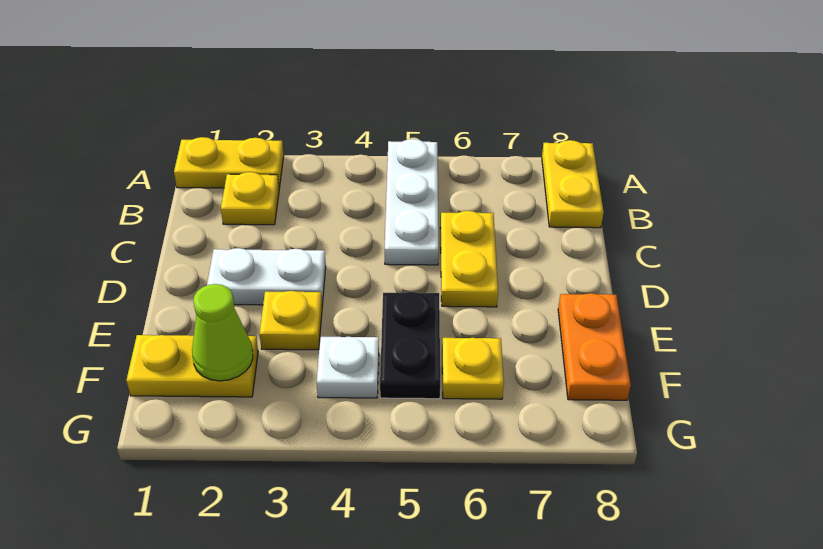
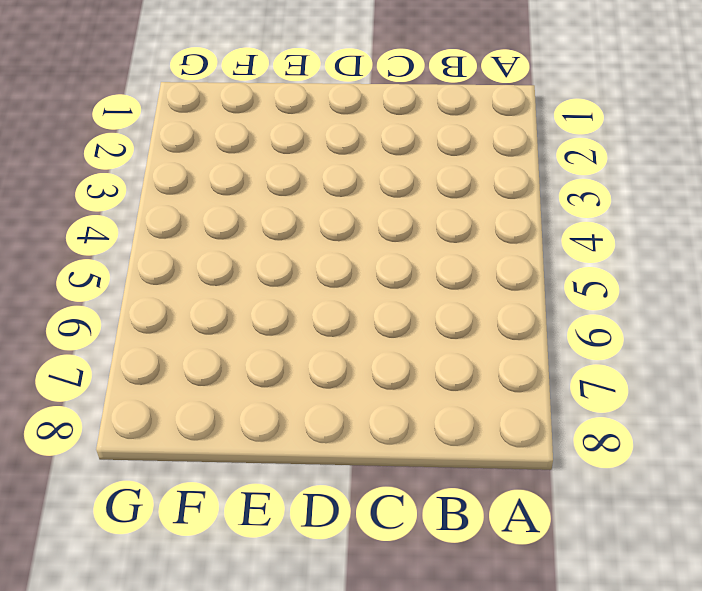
none -> yellow plate A1:A2 level 1
none -> white plate A5:C5 level 1
none -> yellow plate A8:B8 level 1

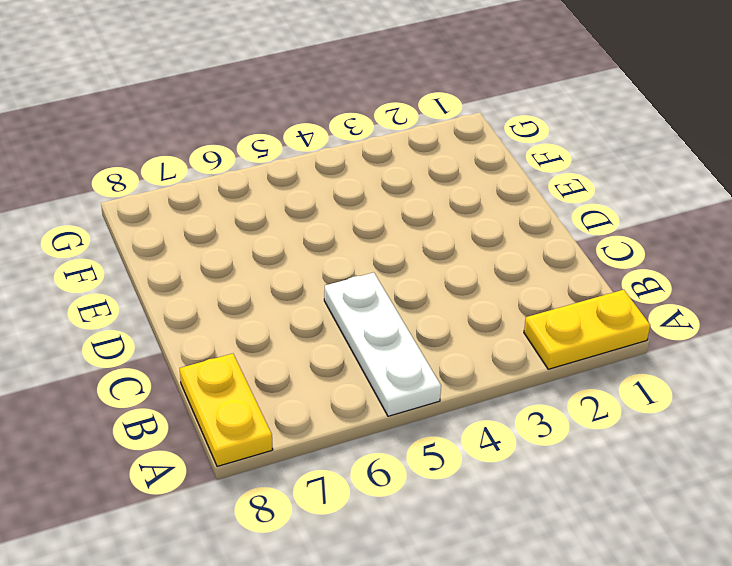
none -> yellow plate B2 level 1
none -> yellow plate C6:D6 level 1
none -> white plate D2:D3 level 1

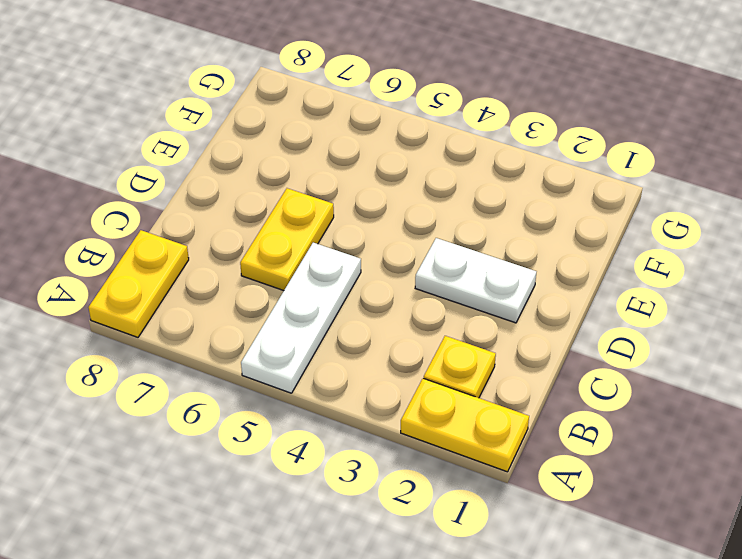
none -> yellow plate E3 level 1
none -> black plate E5:F5 level 1
none -> orange plate E8:F8 level 1

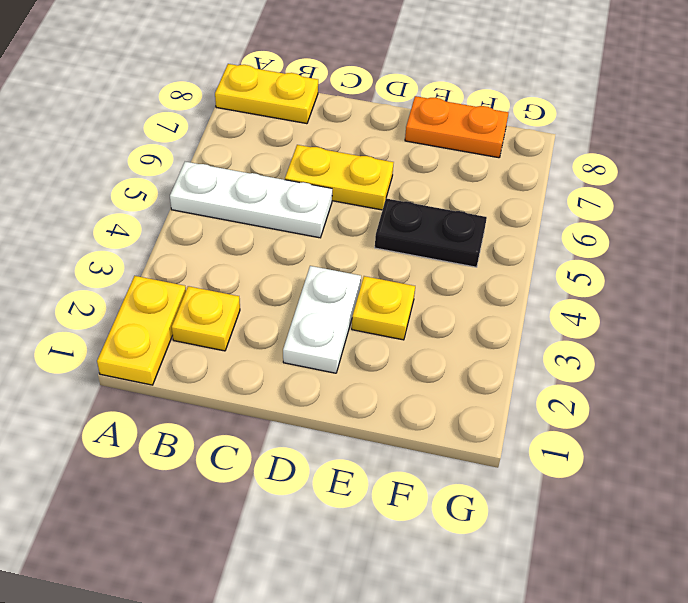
none -> yellow plate F1:F2 level 1
none -> white plate F4 level 1
none -> yellow plate F6 level 1

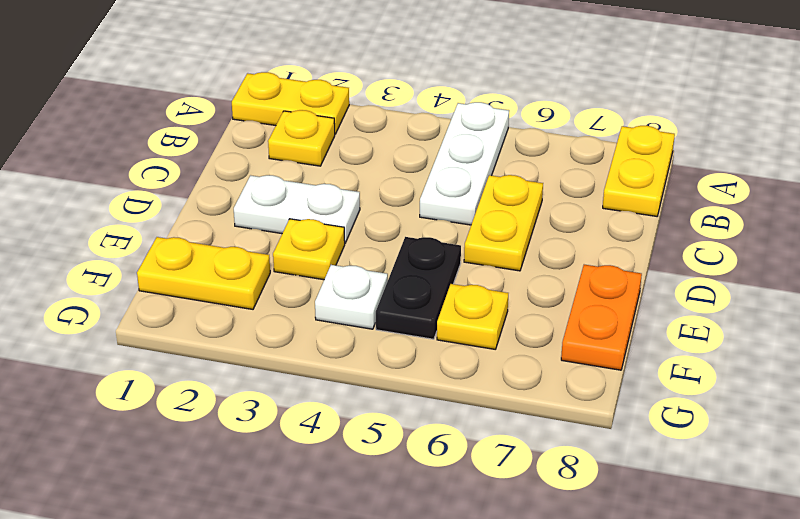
none -> lime cone F2 level 2

